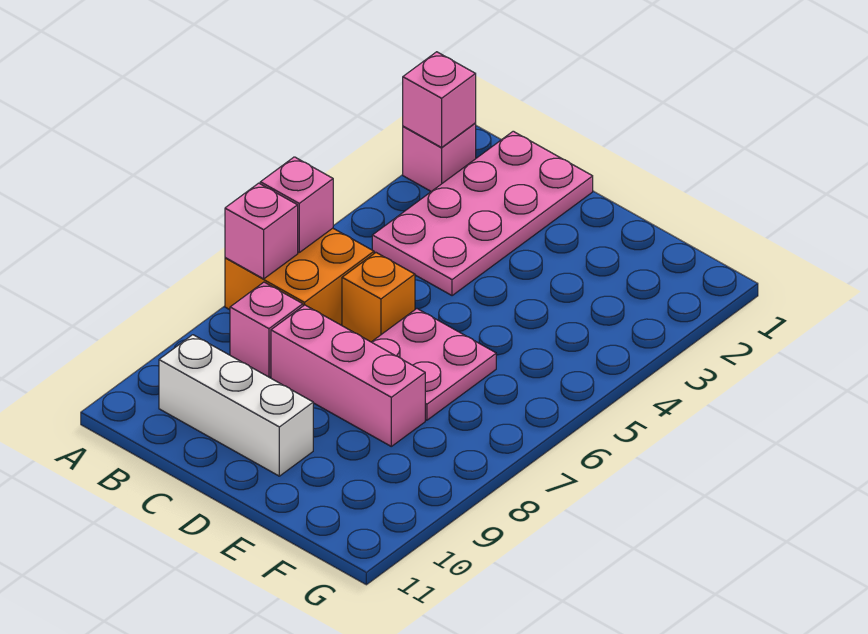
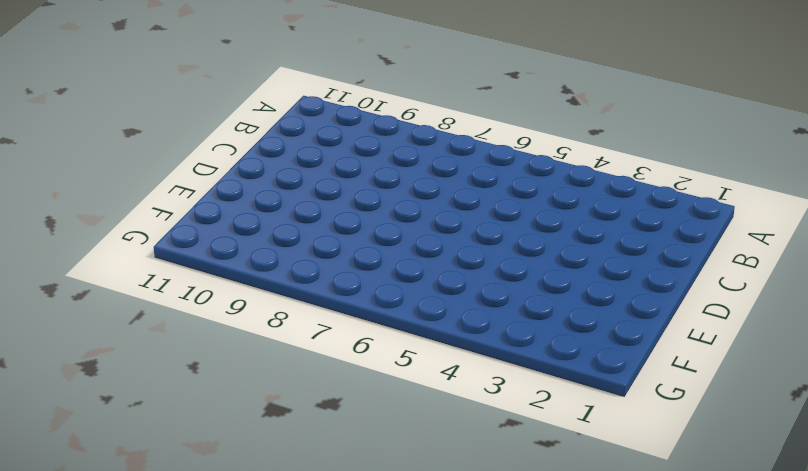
none -> pink brick A2 level 1
none -> orange brick A6:B7 level 1

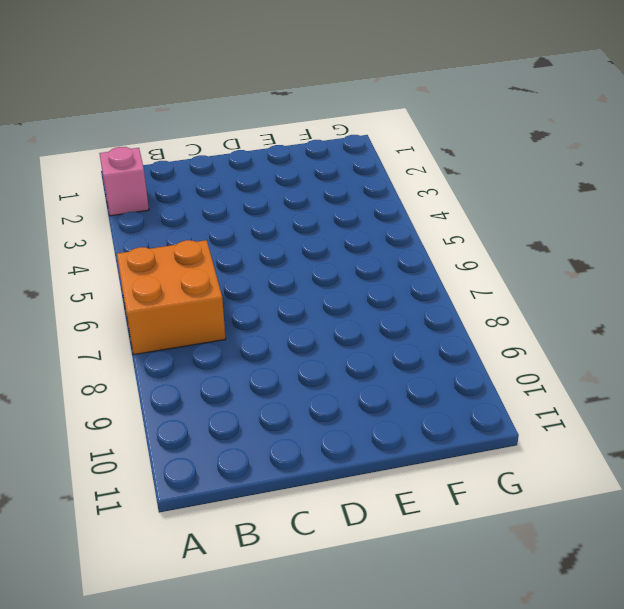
none -> pink plate B1:C4 level 1
none -> pink brick B8 level 1

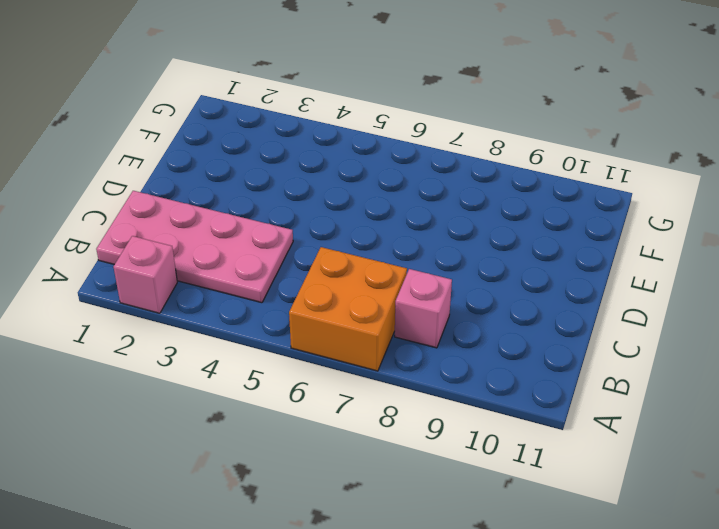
none -> white brick B10:D10 level 1
none -> orange brick C6 level 1

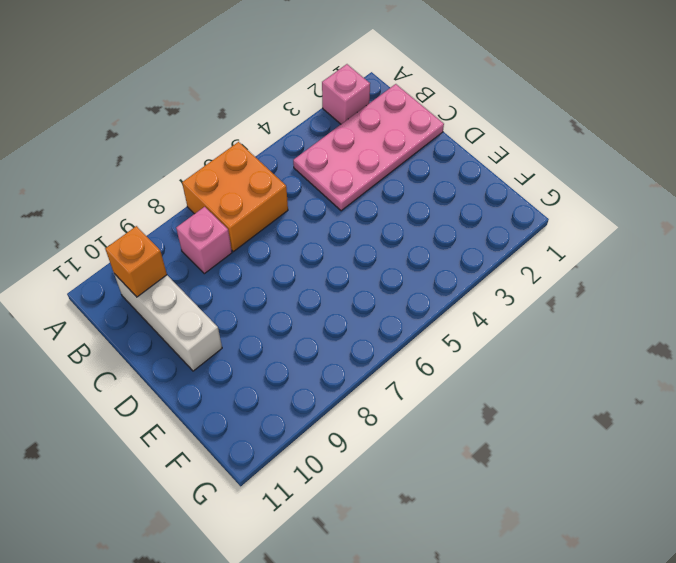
orange brick B10 level 2 -> orange brick C6 level 1
none -> pink brick C8:E8 level 1
none -> pink plate D6:E7 level 1

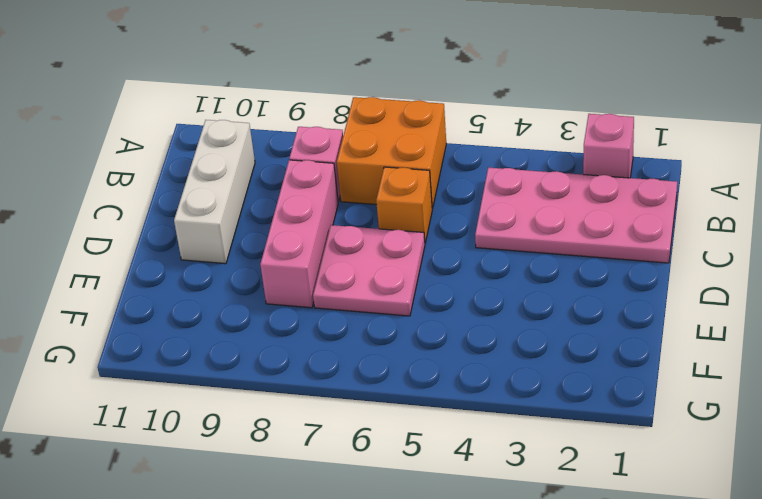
none -> pink brick A2 level 2
none -> pink brick A6 level 2

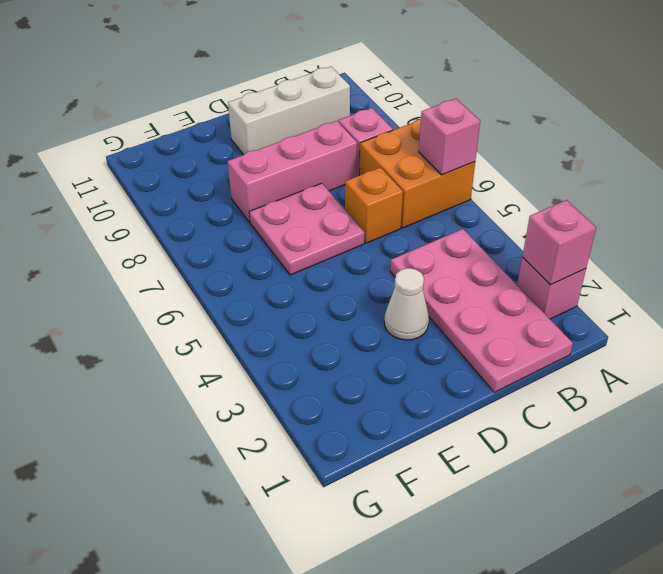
white cone D3 level 1 -> none
none -> pink brick A7 level 2

